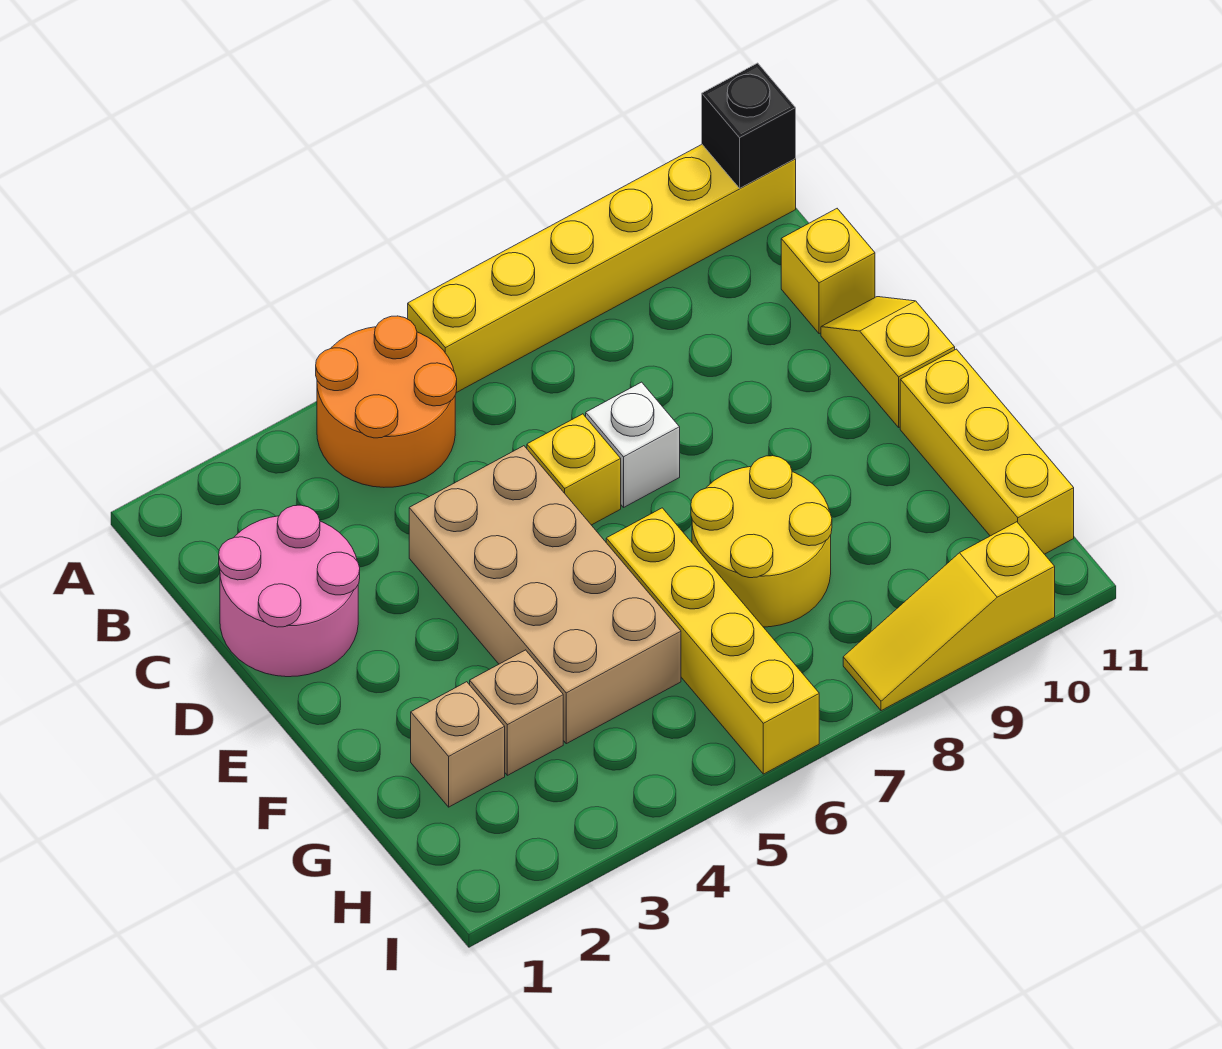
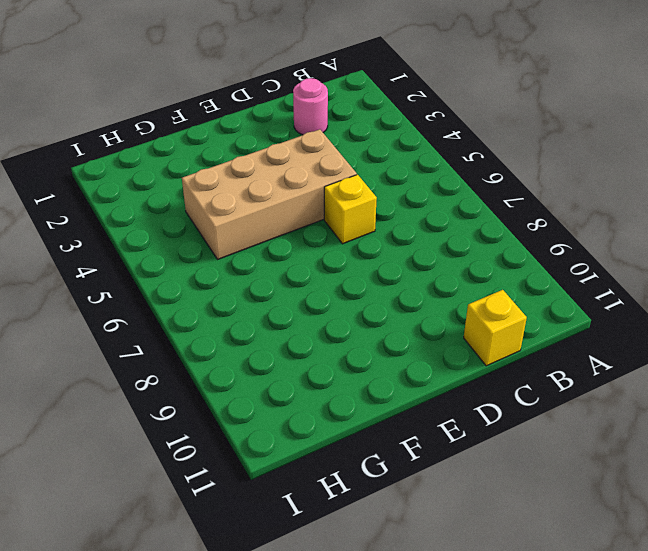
pink round brick C2 level 1 -> pink round brick C1:D2 level 1
none -> orange round brick A4:B5 level 1
none -> yellow brick A6:A11 level 1
none -> white brick D7 level 1

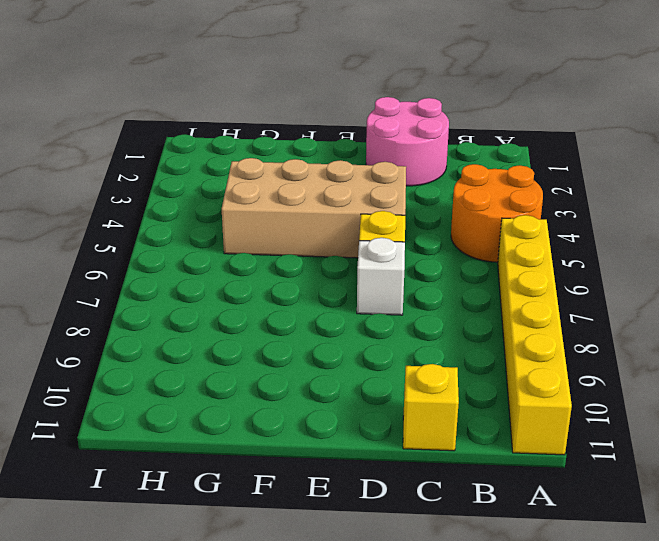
none -> yellow slope D11:E11 level 1 top E
none -> yellow brick F6:I6 level 1
none -> yellow round brick F7:G8 level 1

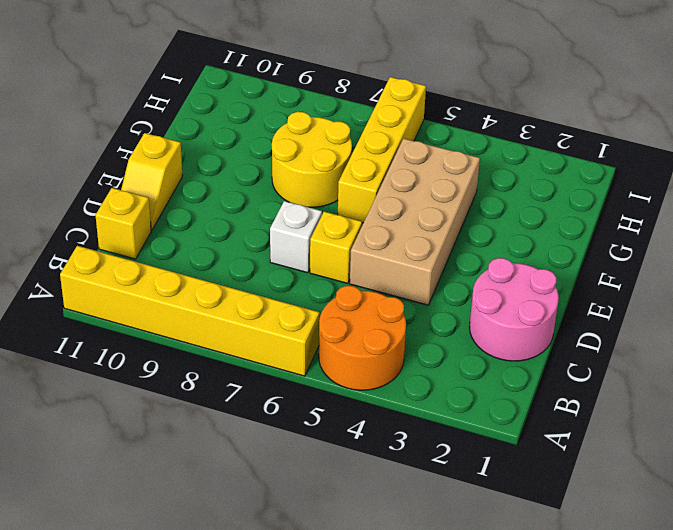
none -> yellow brick F11:H11 level 1
none -> tan brick G2 level 1
none -> tan brick G3 level 1

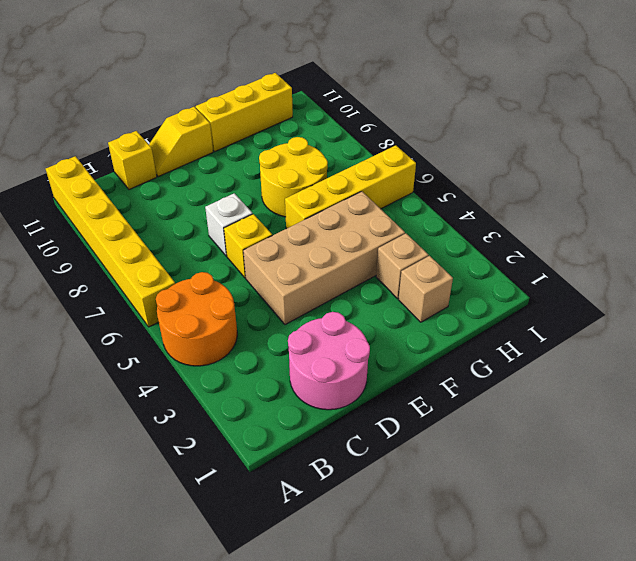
none -> yellow slope I8:I10 level 1 top 10
none -> black brick A11 level 2

